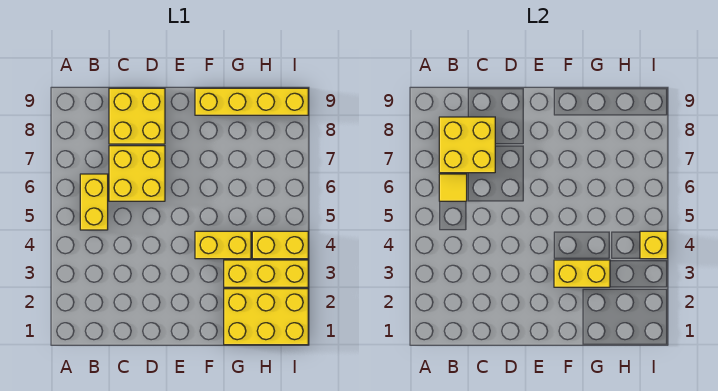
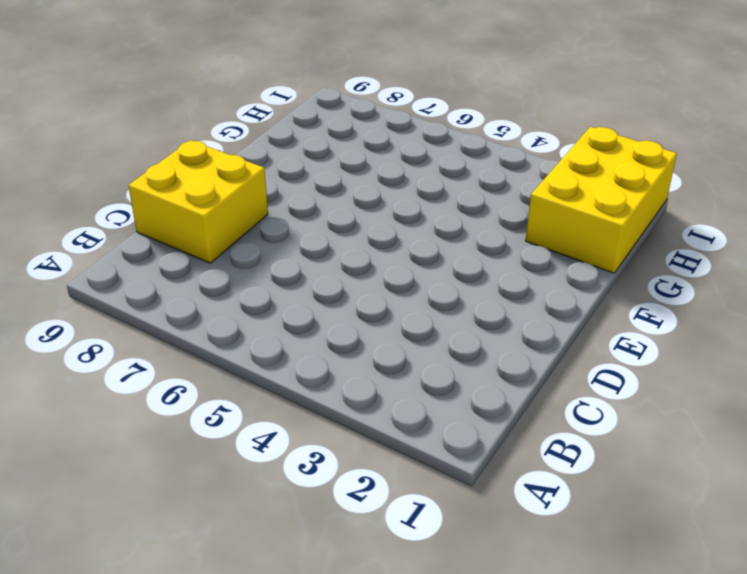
none -> yellow brick B5:B6 level 1
none -> yellow brick C6:D7 level 1
none -> yellow brick F4:G4 level 1

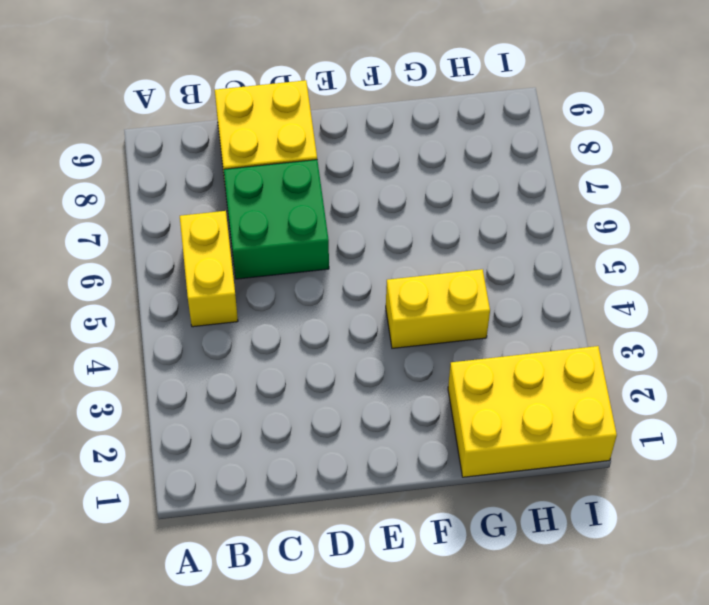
green brick C6:D7 level 1 -> yellow brick C6:D7 level 1
none -> yellow brick F9:I9 level 1
none -> yellow brick G3:I3 level 1
none -> yellow brick H4:I4 level 1

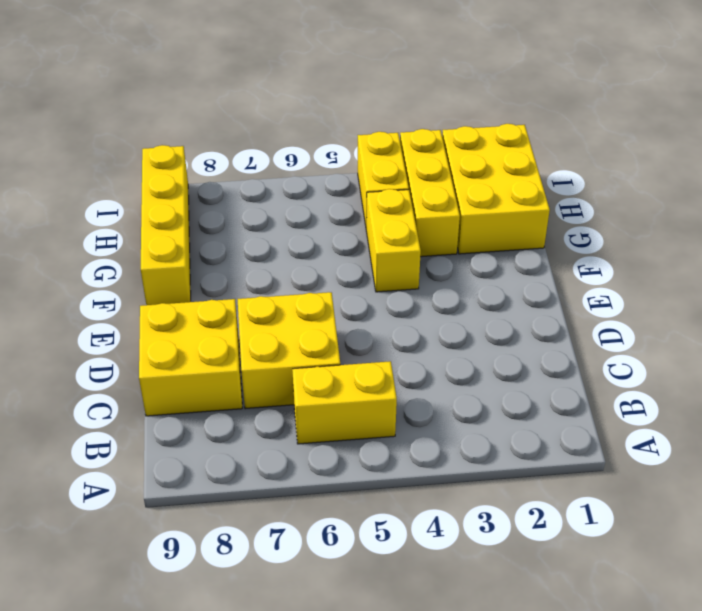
none -> yellow tile B6 level 2
none -> yellow brick B7:C8 level 2
none -> yellow brick F3:G3 level 2

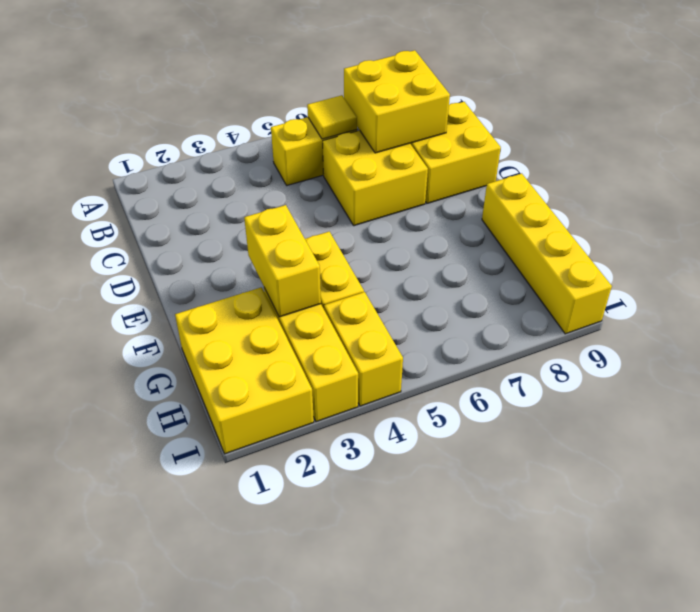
none -> yellow brick I4 level 2

